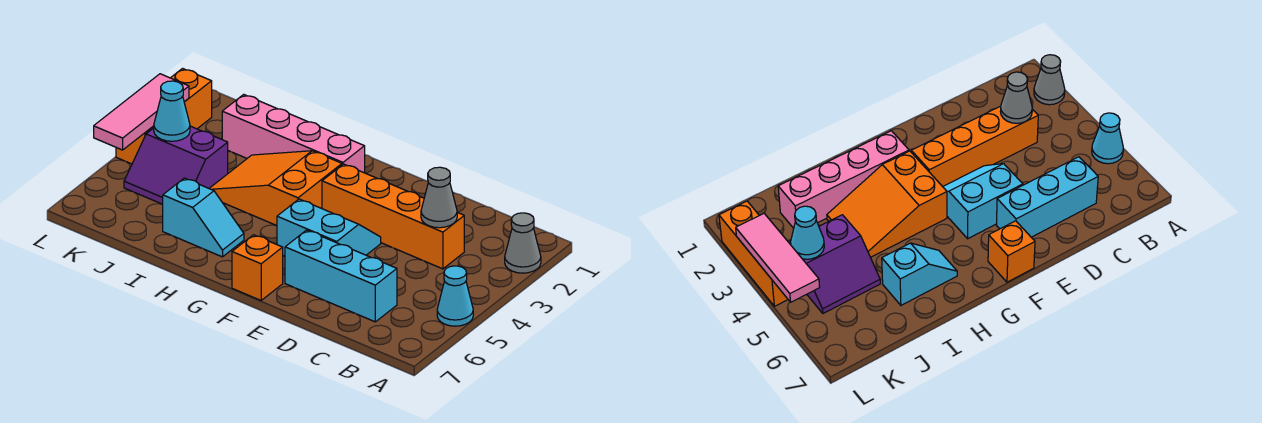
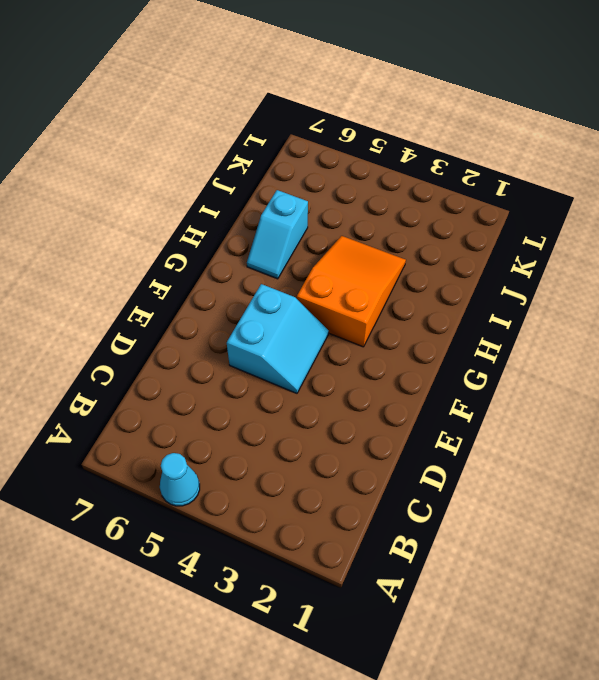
none -> grey cone A2 level 1
none -> orange brick C3:F3 level 1
none -> cyan brick C6:E6 level 1

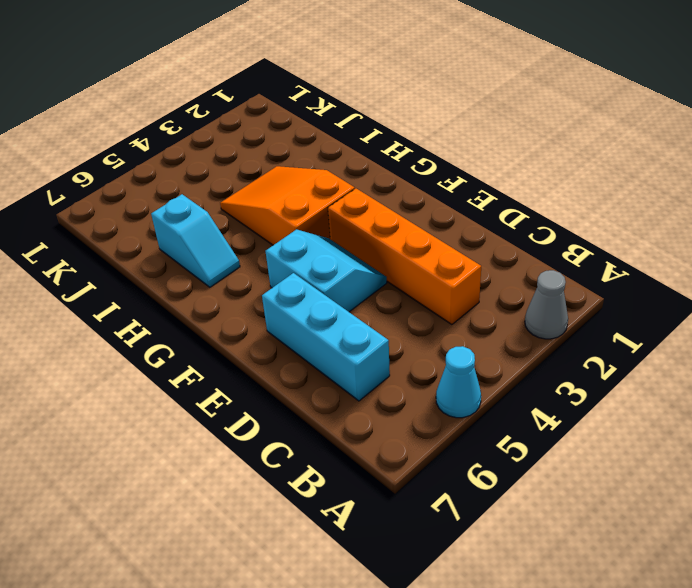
none -> orange brick F7 level 1
none -> pink brick G2:J2 level 1
none -> purple slope J4:K5 level 1 top 4

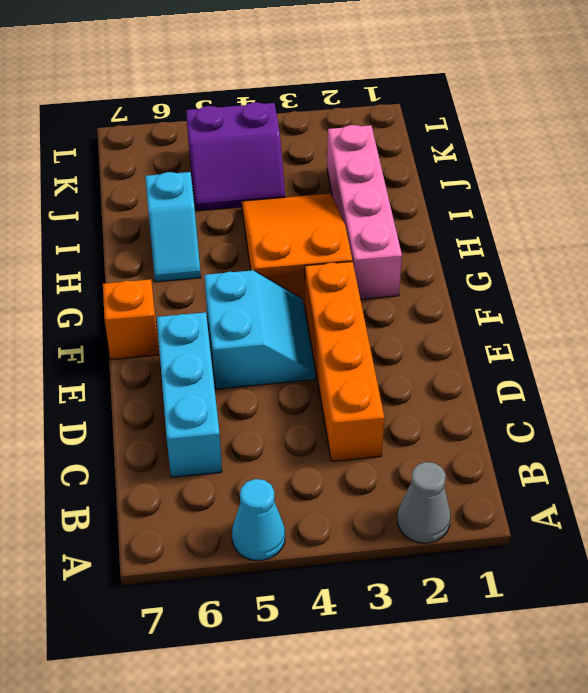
purple slope J4:K5 level 1 top K -> purple slope J4:K5 level 1 top 4
none -> orange brick L2:L4 level 1
none -> grey cone C3 level 2
none -> cyan cone K4 level 2

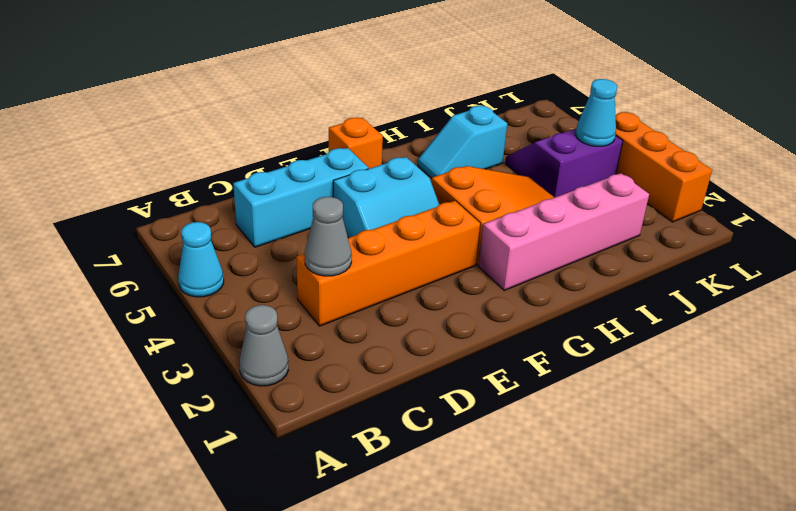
none -> pink tile L3:L5 level 2

